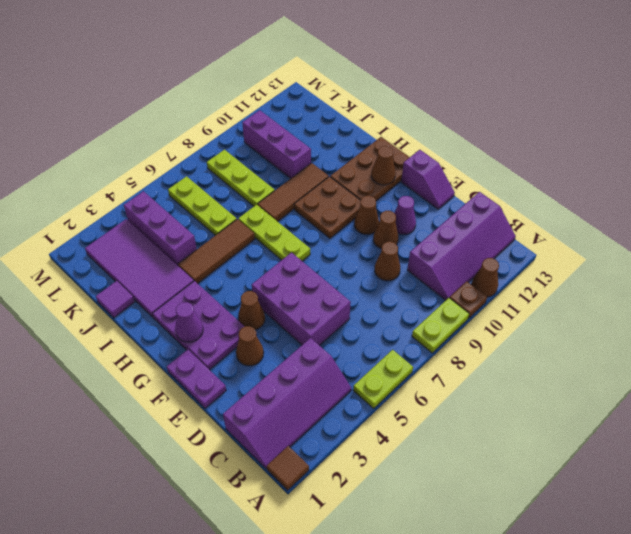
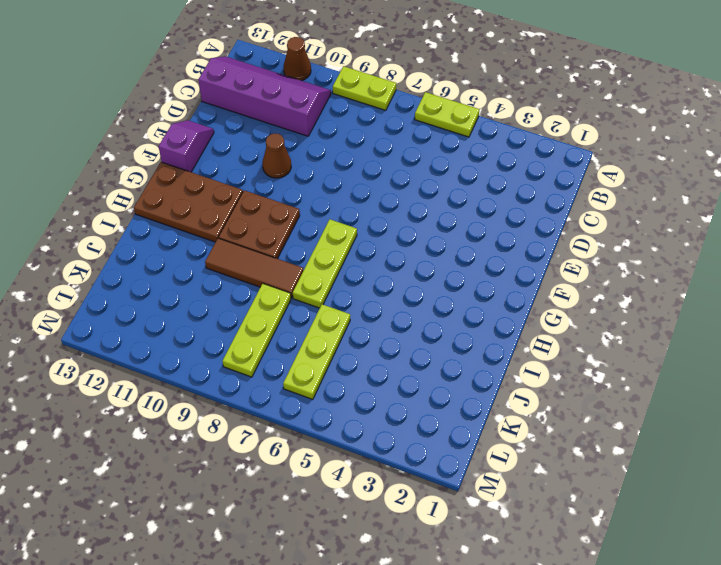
none -> brown tile A1 level 1
none -> brown plate A10 level 1
none -> purple slope B1:C4 level 1 top C
none -> purple brick D5:F6 level 1

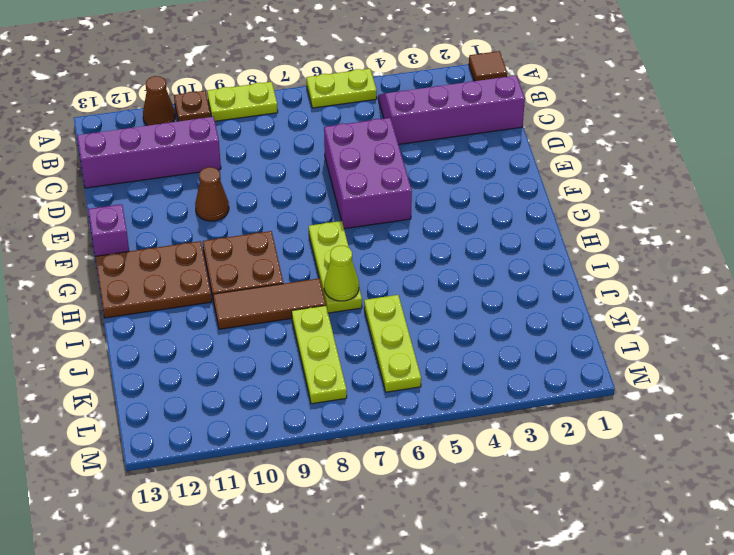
lime cone I7 level 2 -> none
none -> brown cone D9 level 1
none -> purple plate E1:F1 level 1
none -> brown cone E3 level 1
none -> purple cone E11 level 1

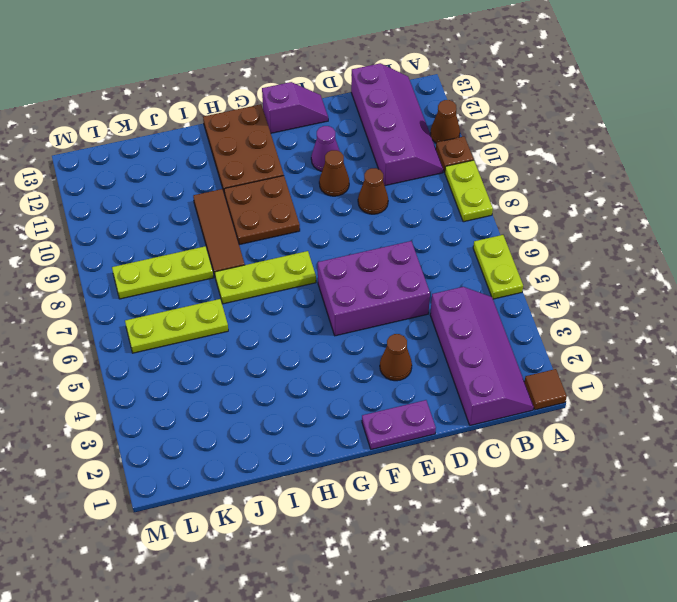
none -> purple plate F2:H3 level 1
none -> brown cone F4 level 1
none -> brown cone F10 level 1
none -> purple tile I2:L3 level 1

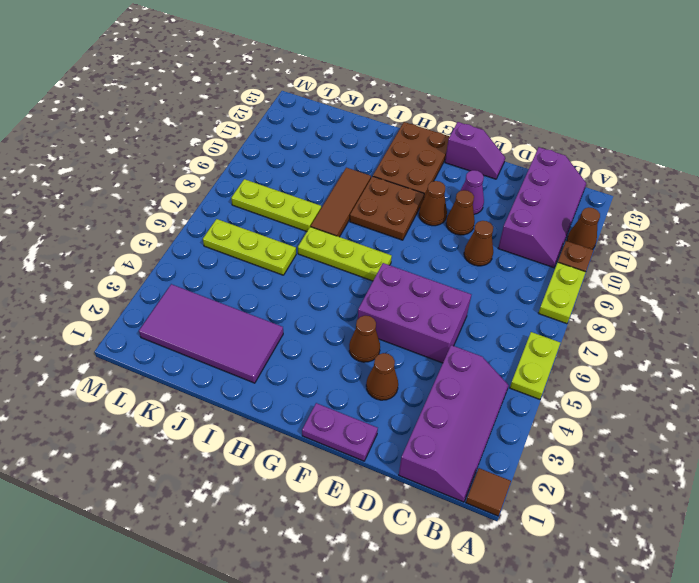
none -> purple plate F2:H3 level 1
none -> brown tile I4:I6 level 1
none -> purple tile J1 level 1
none -> purple brick J4:L4 level 1

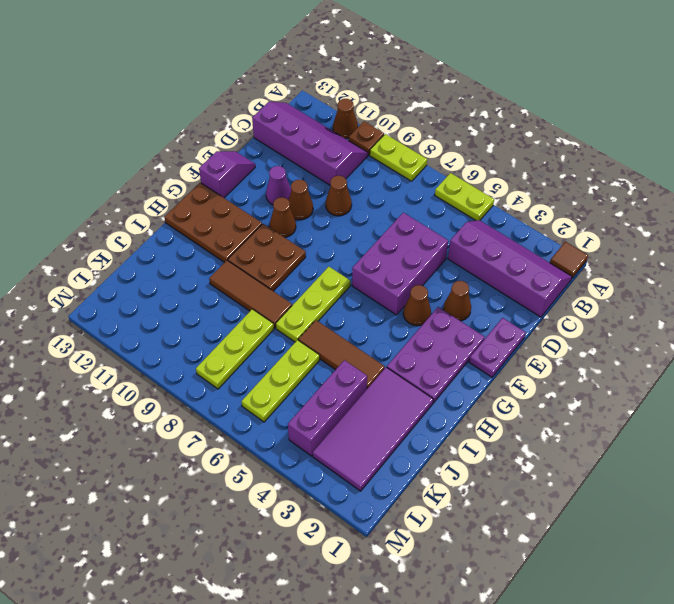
none -> purple tile J1 level 1
none -> purple brick J10:L10 level 1
none -> purple cone G2 level 2
none -> brown cone G12 level 2

